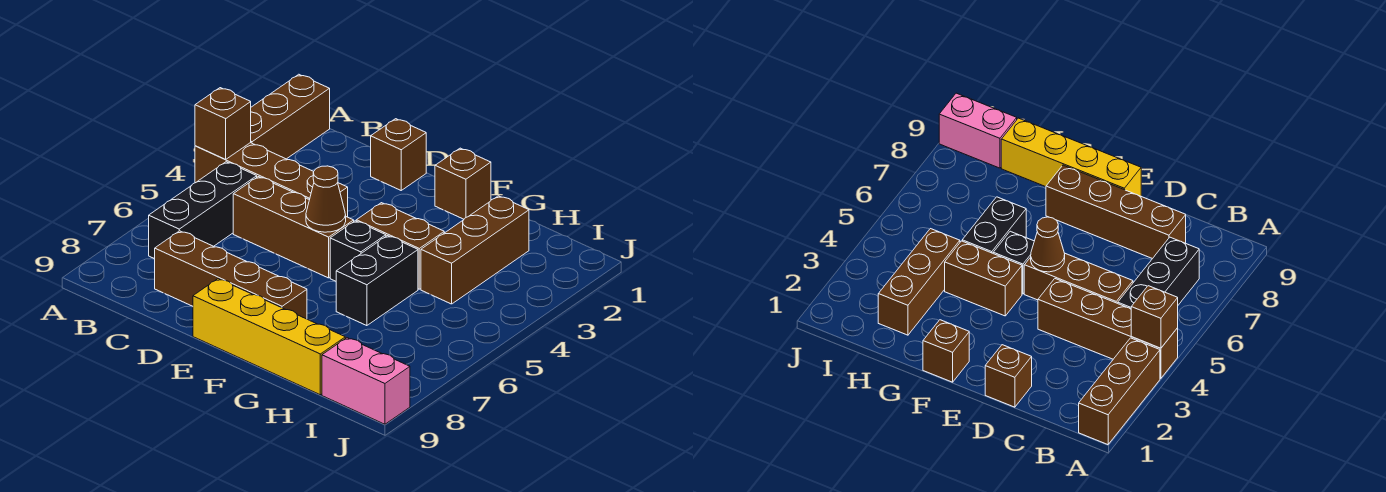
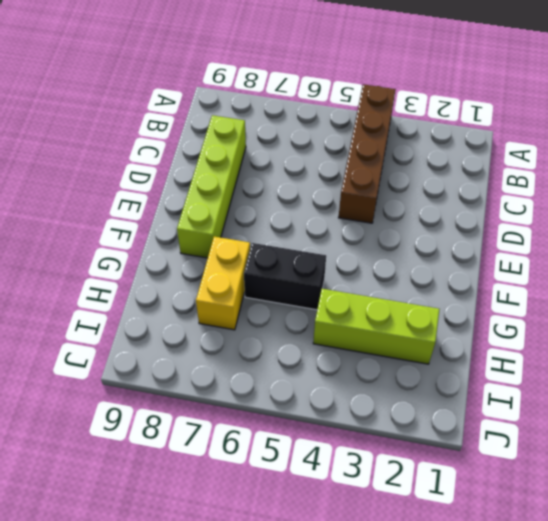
lime brick C8:F8 level 1 -> brown brick C8:F8 level 1
yellow brick G7:H7 level 1 -> none
lime brick H2:H4 level 1 -> brown brick H2:H4 level 1
none -> brown brick A1:A3 level 1
none -> black brick B5:B7 level 1
none -> brown brick C5:E5 level 1

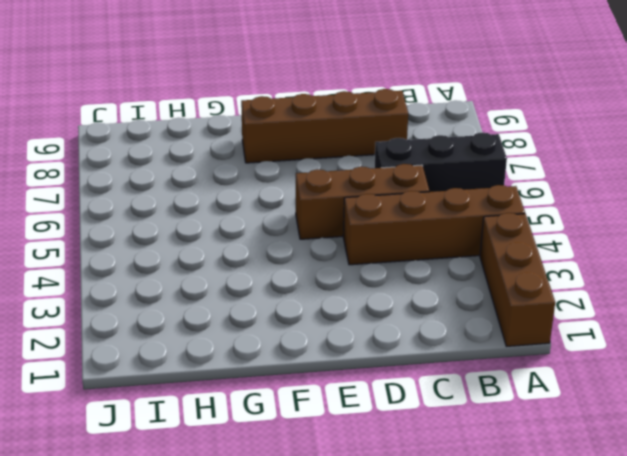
black brick A6:C6 level 1 -> black brick B5:B7 level 1
none -> brown brick D1 level 1
none -> yellow brick E9:H9 level 1
none -> brown brick F1 level 1

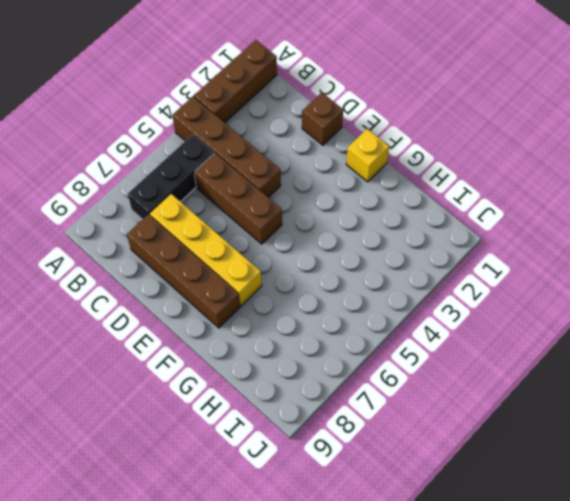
yellow brick C7:F7 level 1 -> yellow brick E9:H9 level 1
yellow brick F1 level 1 -> brown brick F1 level 1
none -> brown brick F4:G4 level 1
none -> black brick F5 level 1
none -> black brick G5:G6 level 1

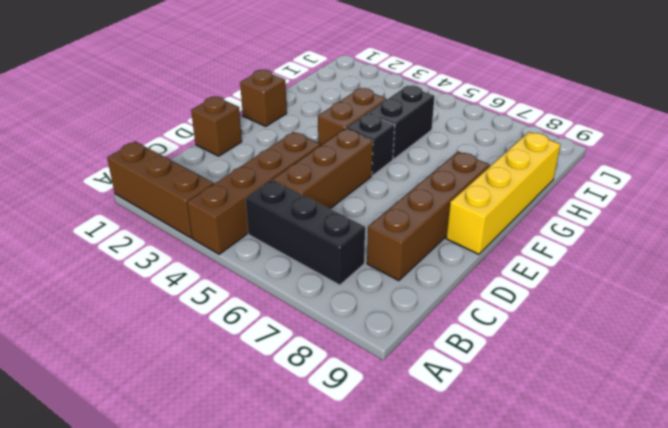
black brick G5:H5 level 1 -> black brick G5:G6 level 1
none -> brown brick H2:H4 level 1
none -> pink brick I9:J9 level 1
none -> brown brick A4 level 2

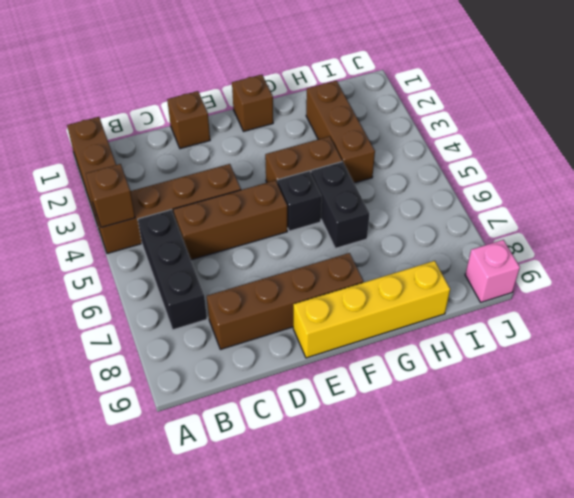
pink brick J9 level 1 -> pink brick I9:J9 level 1
none -> brown cone E5 level 2

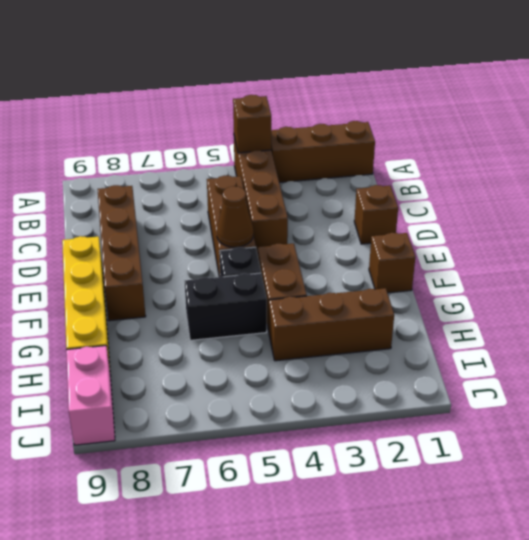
none -> black brick B5:B7 level 1

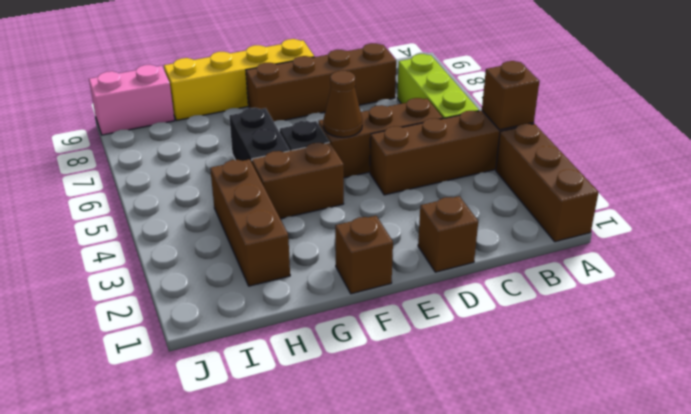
lime brick B5:B7 level 1 -> black brick B5:B7 level 1

